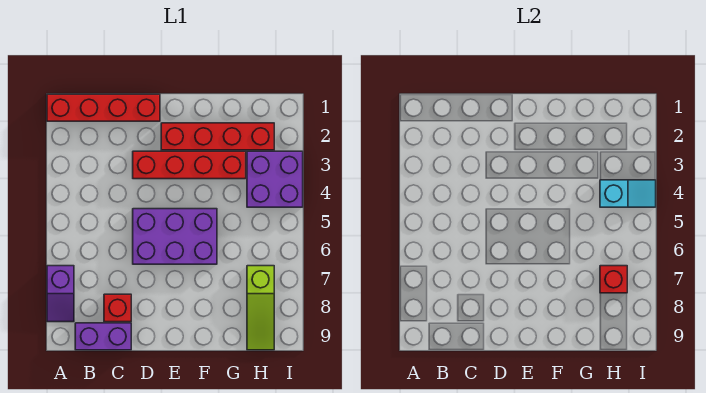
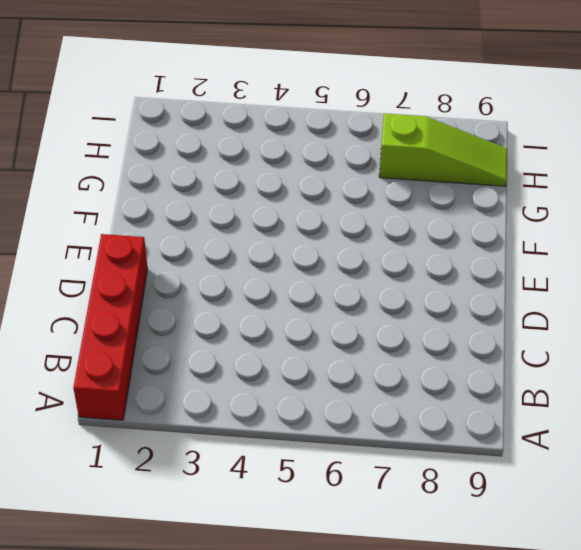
none -> purple slope A7:A8 level 1 top 7
none -> purple brick B9:C9 level 1

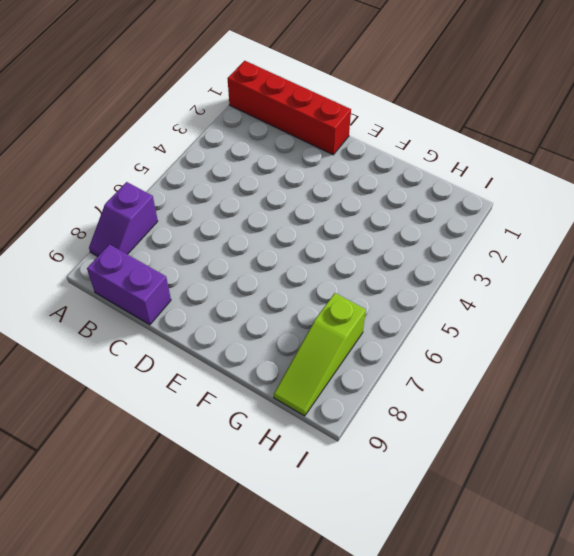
none -> red brick C8 level 1
none -> red brick D3:G3 level 1

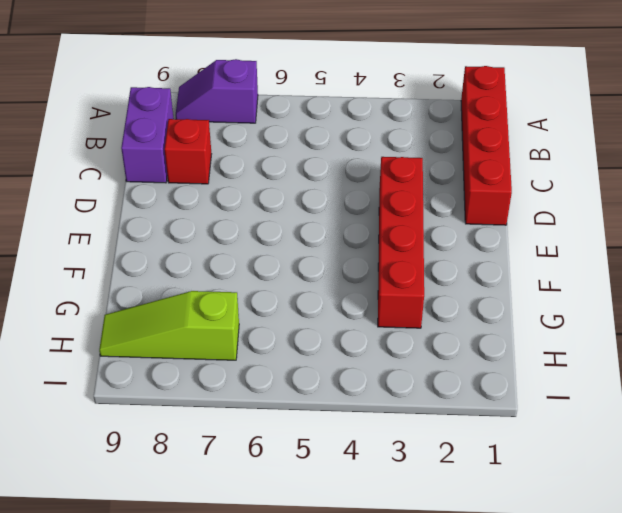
none -> purple brick D5:F6 level 1
none -> red brick E2:H2 level 1

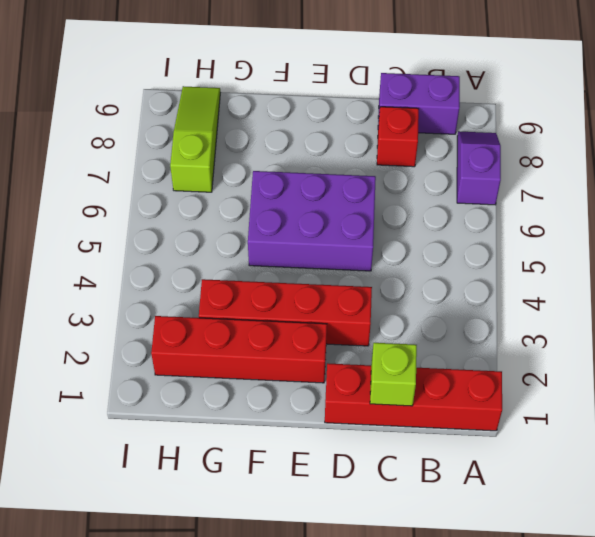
lime brick C1 level 2 -> none
none -> purple brick H3:I4 level 1
none -> cyan slope H4:I4 level 2 top H

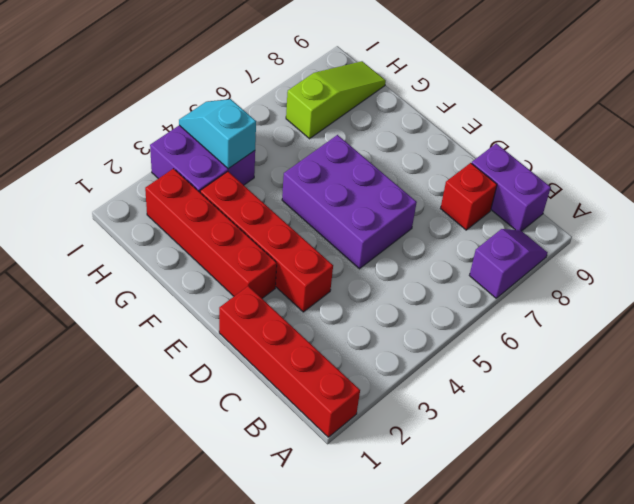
none -> red brick H7 level 2

